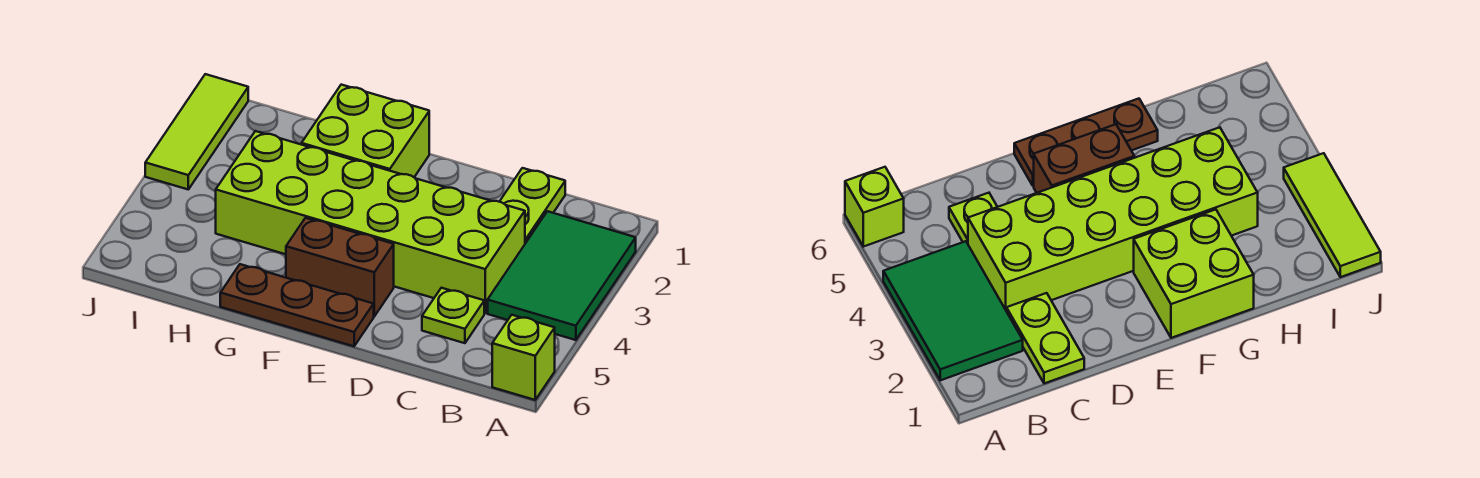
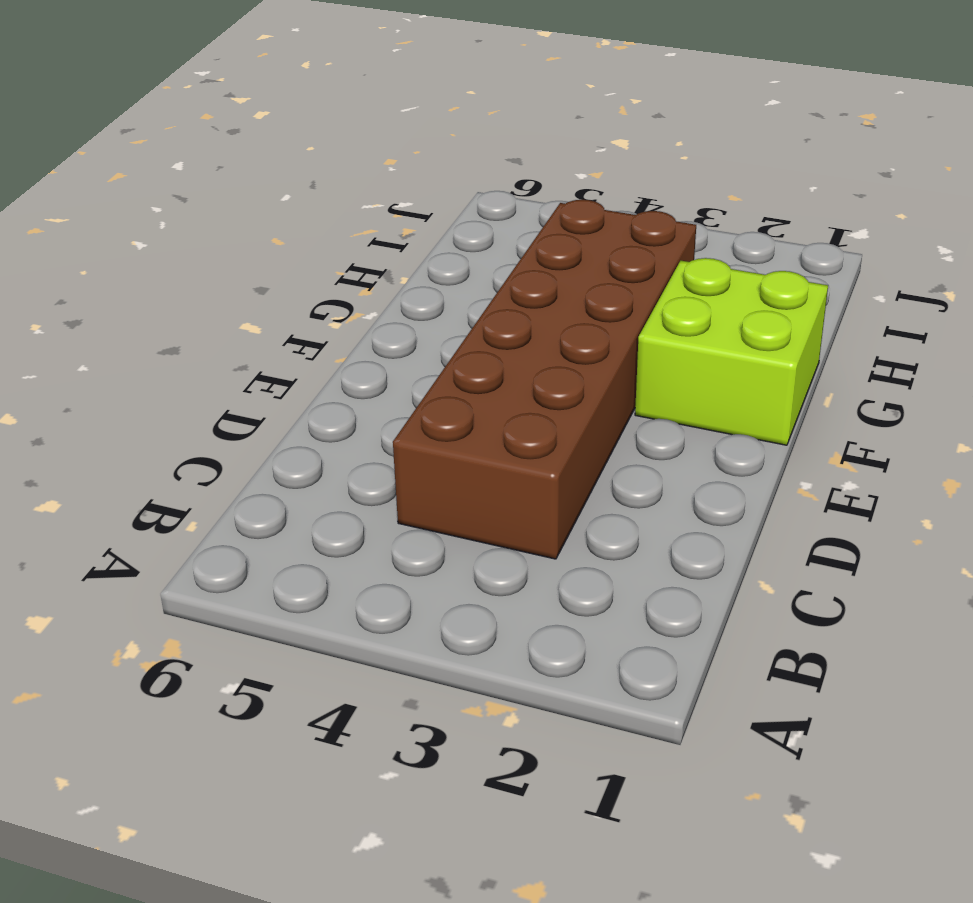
brown brick C3:H4 level 1 -> lime brick C3:H4 level 1
none -> green tile A2:B4 level 1
none -> lime brick A6 level 1

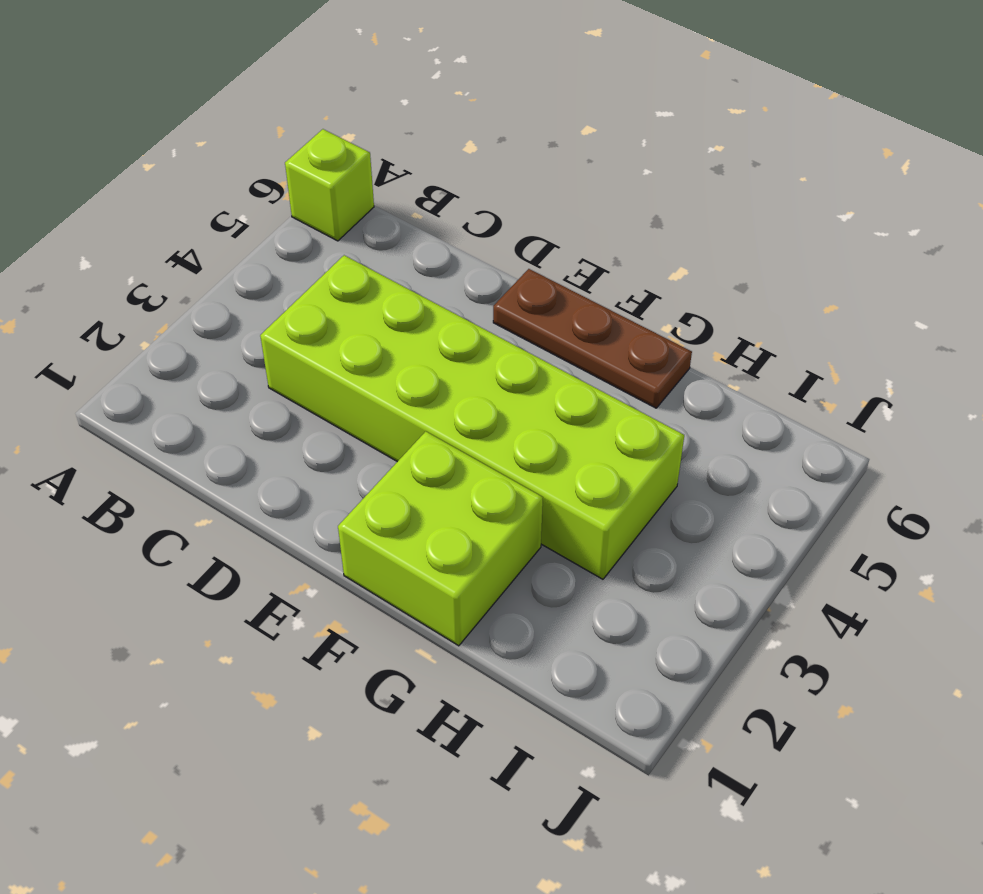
none -> green tile A2:B4 level 1
none -> lime plate C1:C2 level 1

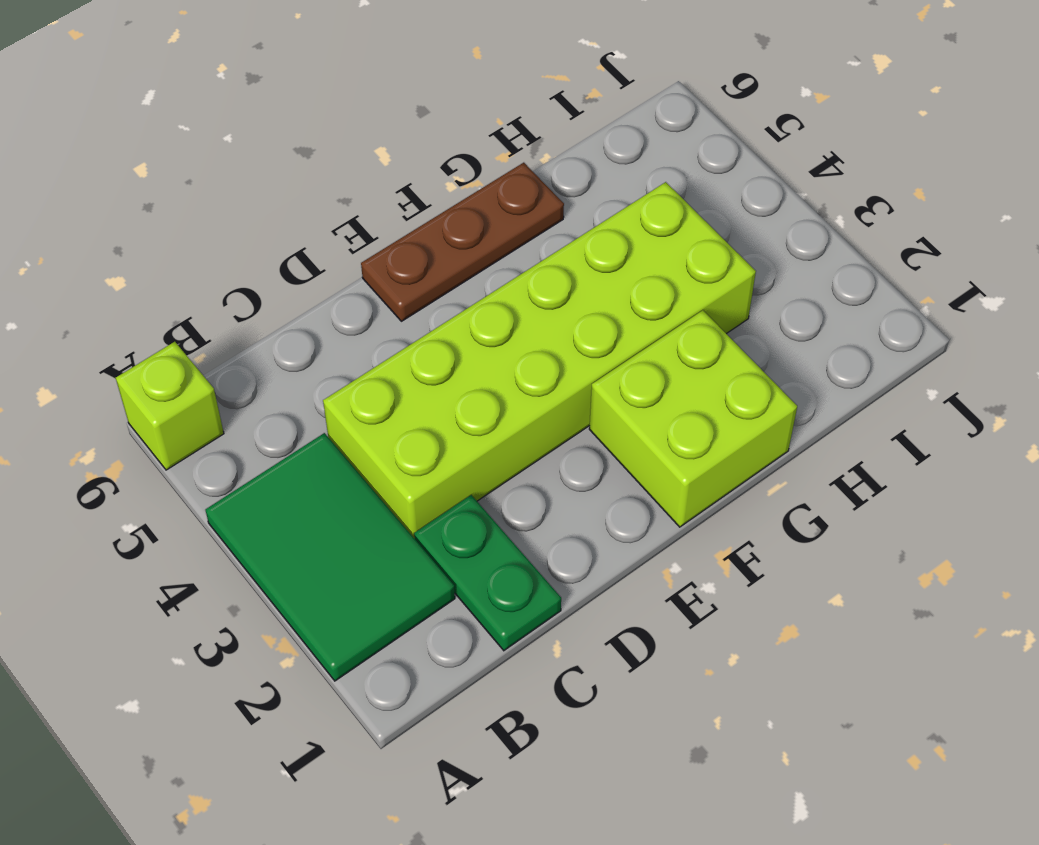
green plate C1:C2 level 1 -> lime plate C1:C2 level 1
none -> lime plate C5 level 1
none -> brown brick E5:F5 level 1

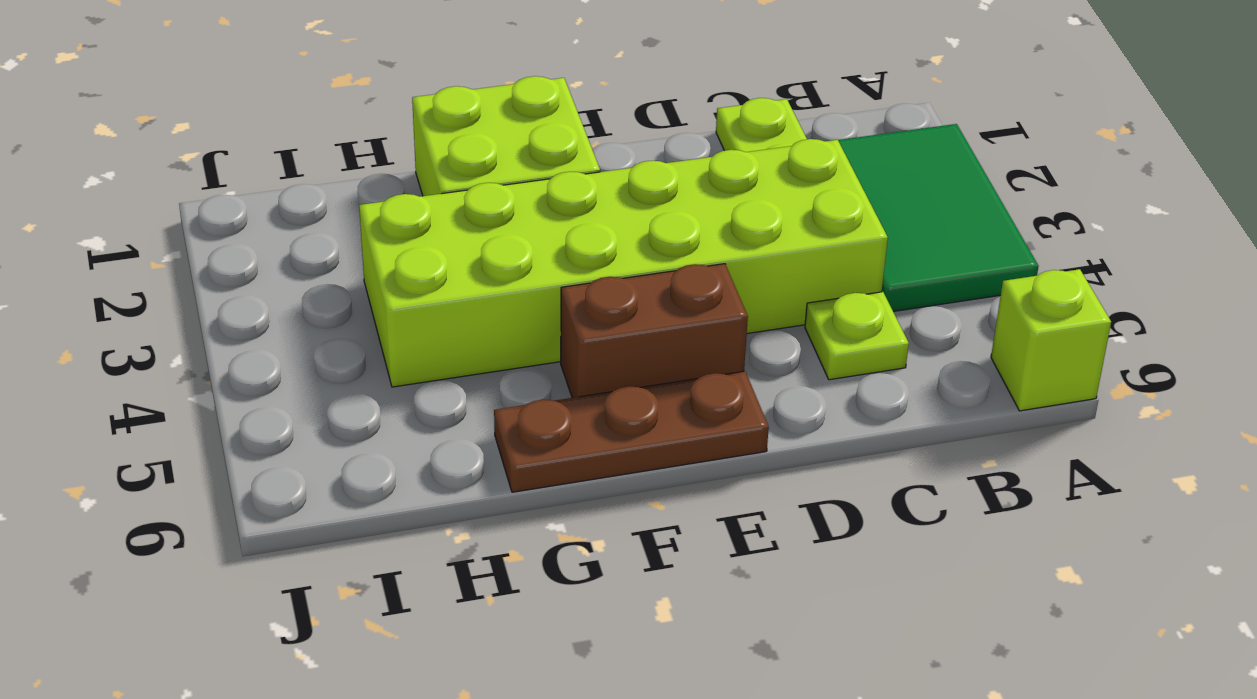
none -> lime tile J1:J3 level 1

